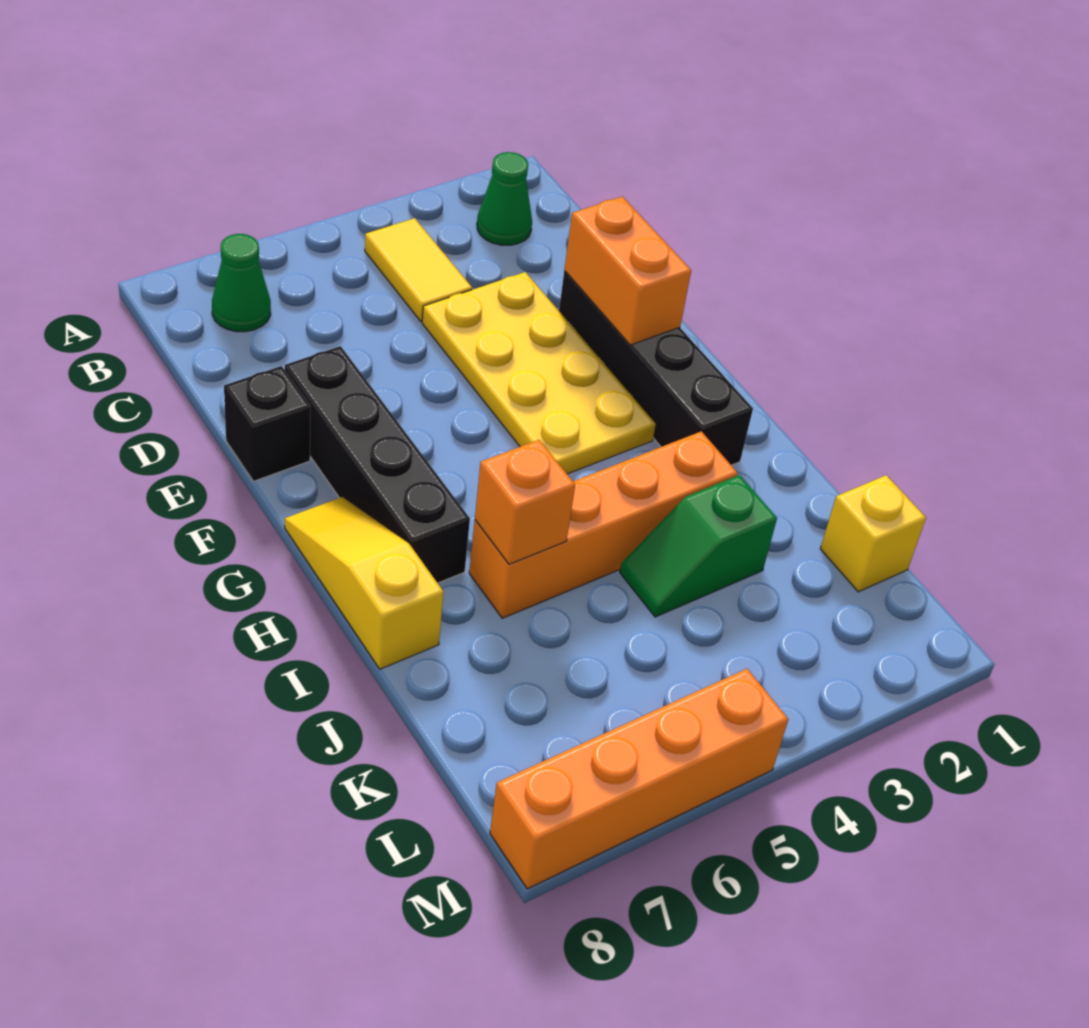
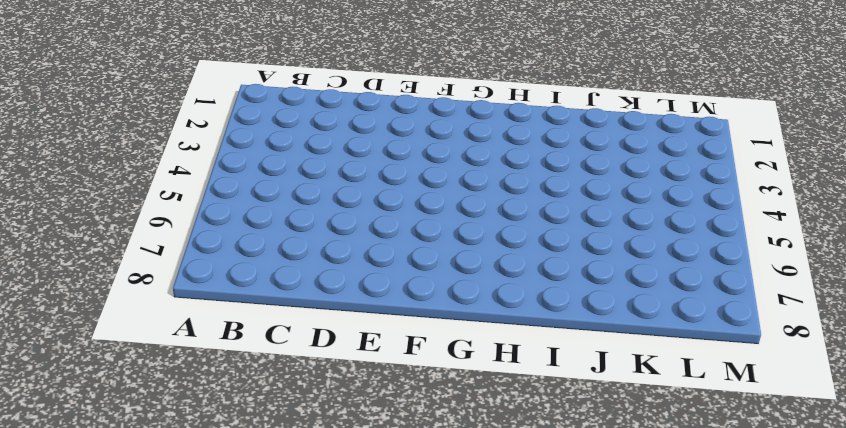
none -> green cone B2 level 1
none -> yellow tile B4:C4 level 1
none -> green cone B7 level 1

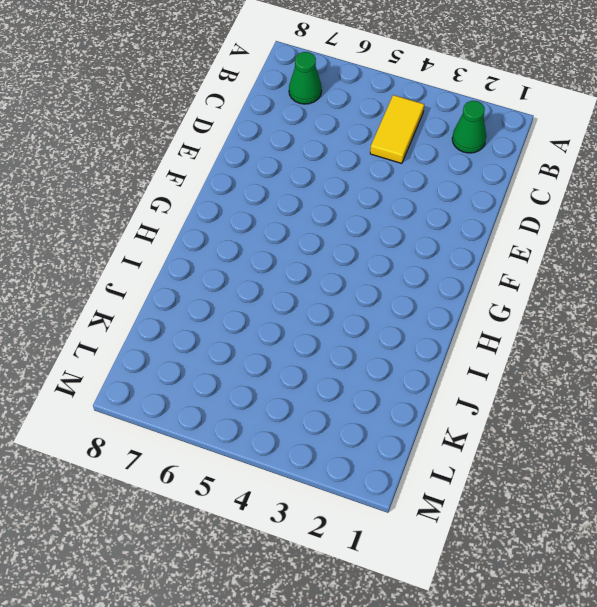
none -> yellow plate D3:G4 level 1
none -> black brick E2:H2 level 1
none -> black brick E7:H7 level 1

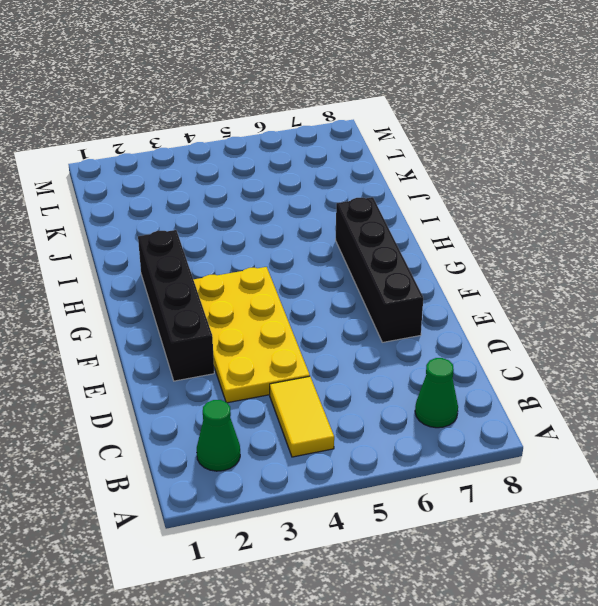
none -> black brick E8 level 1
none -> yellow slope G8:I8 level 1 top I
none -> orange brick I3:I6 level 1

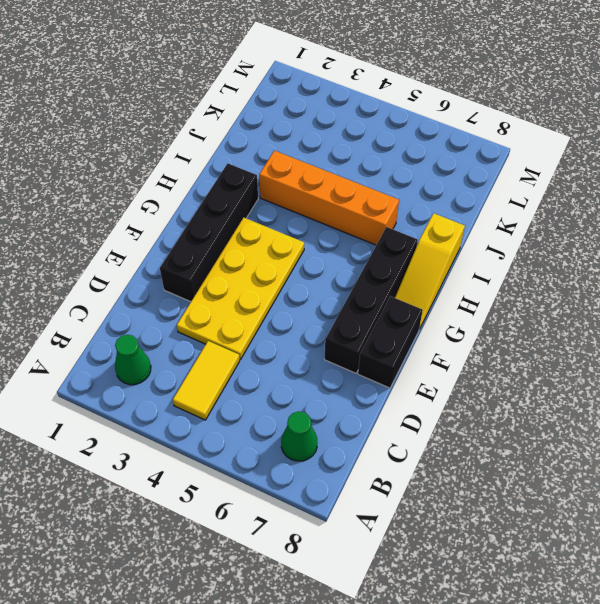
black brick E8:F8 level 1 -> black brick E8 level 1
none -> green slope J3:J4 level 1 top 3
none -> yellow brick K1 level 1
none -> orange brick M5:M8 level 1

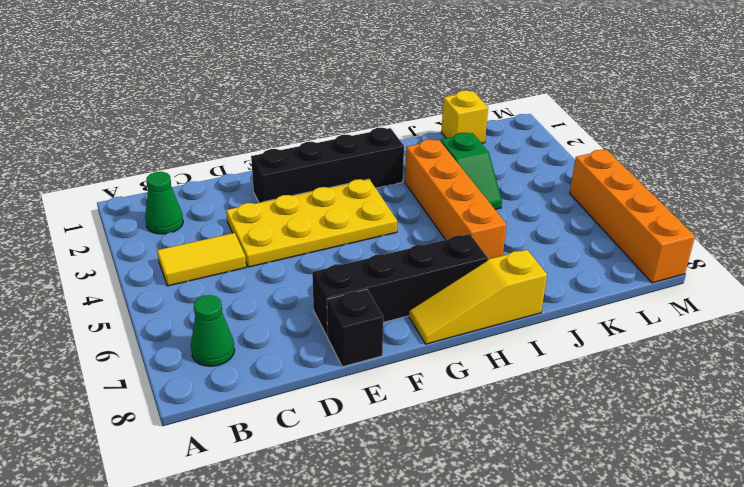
none -> orange brick E2:F2 level 2
none -> orange brick I6 level 2

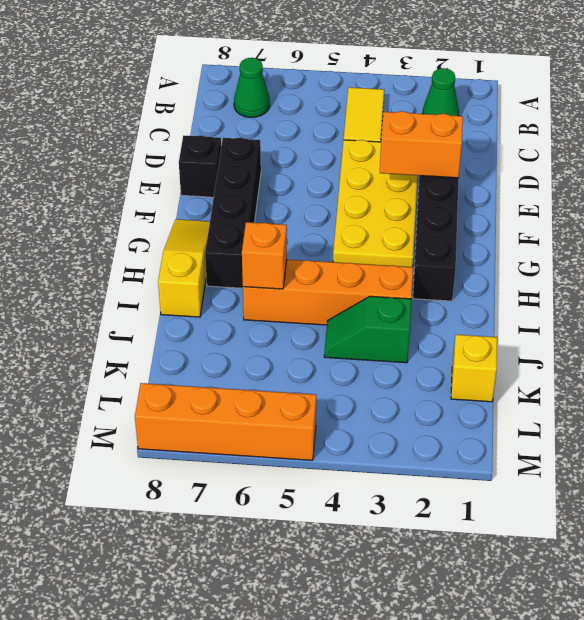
orange brick E2:E3 level 2 -> orange brick E2:F2 level 2

